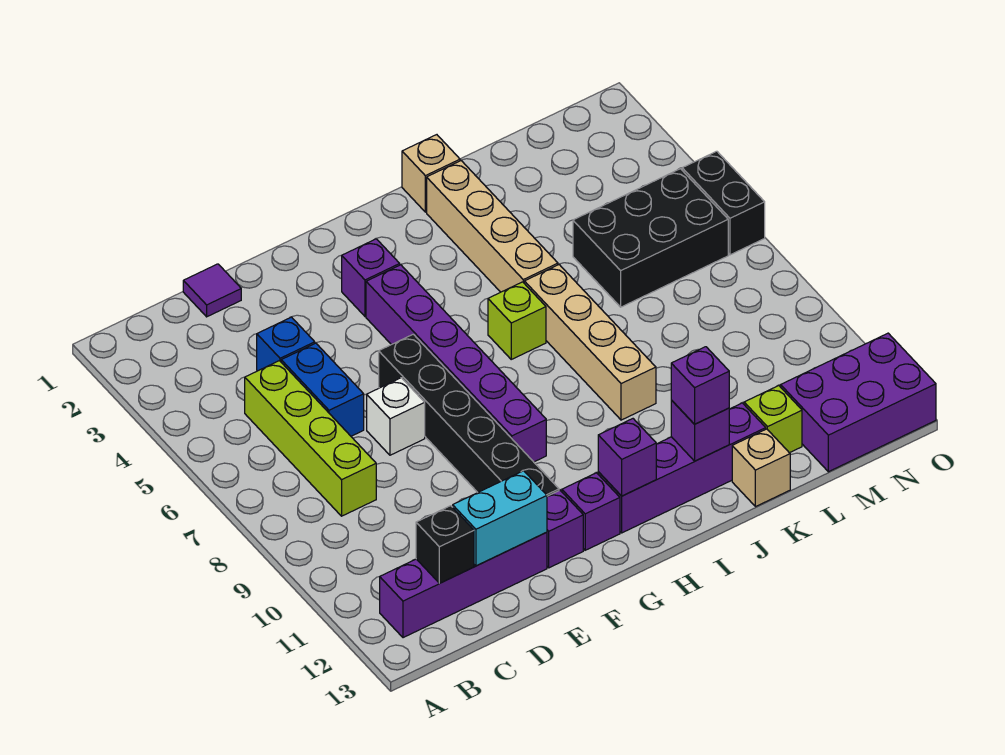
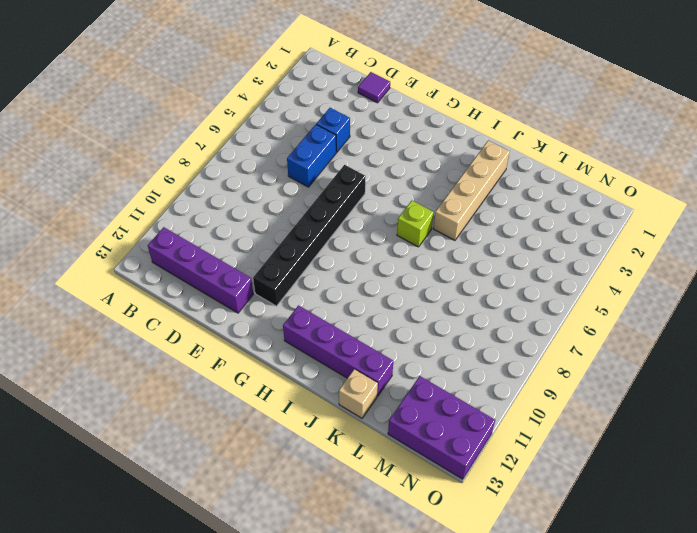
none -> lime brick C5:C8 level 1
none -> white brick E7 level 1
none -> purple brick F12 level 1

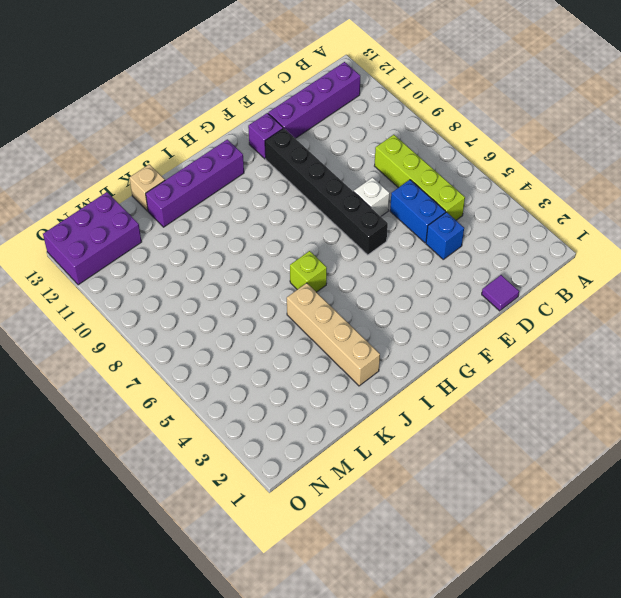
none -> purple brick G3 level 1
none -> purple brick G4:G9 level 1
none -> purple brick G12 level 1

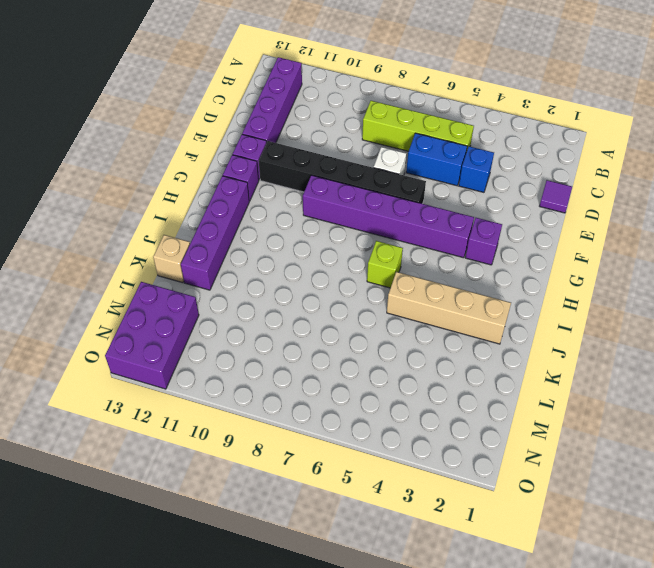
none -> tan brick J1 level 1
none -> tan brick J6:J9 level 1
none -> black brick L5:N6 level 1

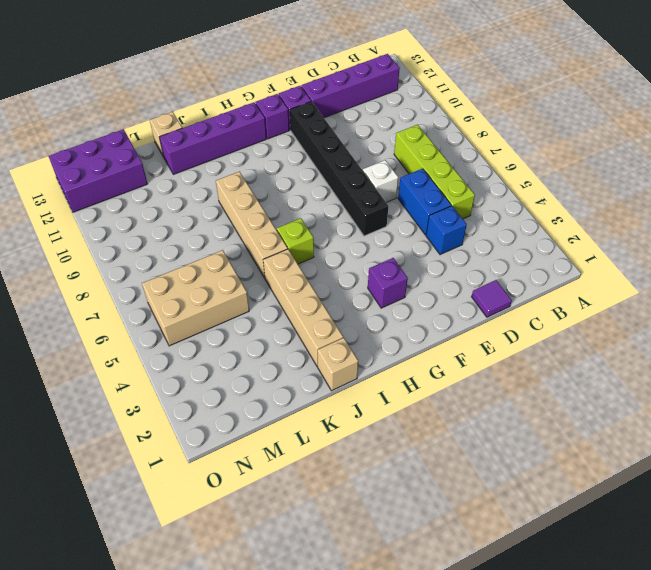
tan brick L5:N6 level 1 -> black brick L5:N6 level 1
none -> purple brick G4:G9 level 1
none -> lime brick L12 level 1
none -> black brick O5:O6 level 1

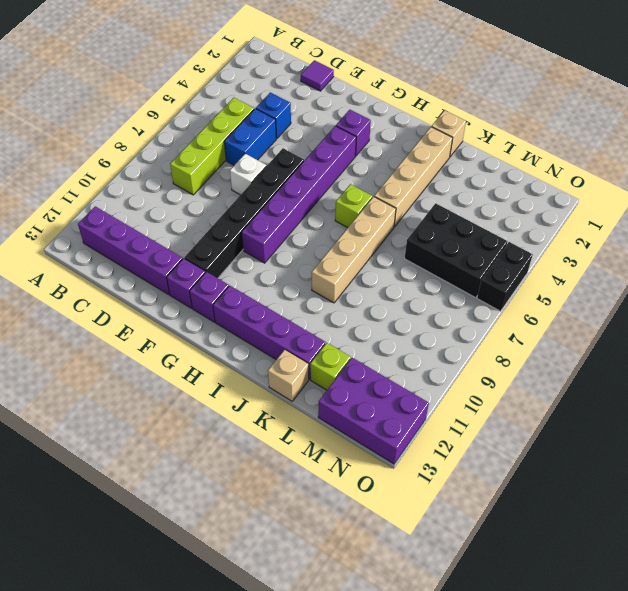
none -> black brick C12 level 2
none -> cyan brick D12:E12 level 2
none -> purple brick H12 level 2

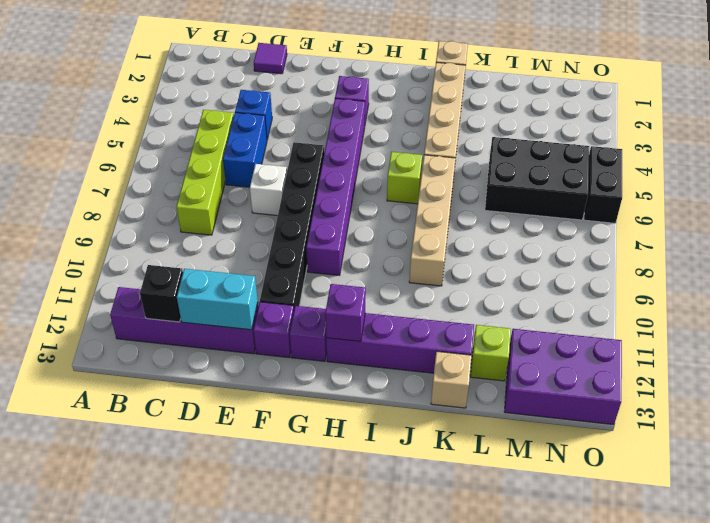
none -> purple brick J12 level 2
none -> purple brick J12 level 3

